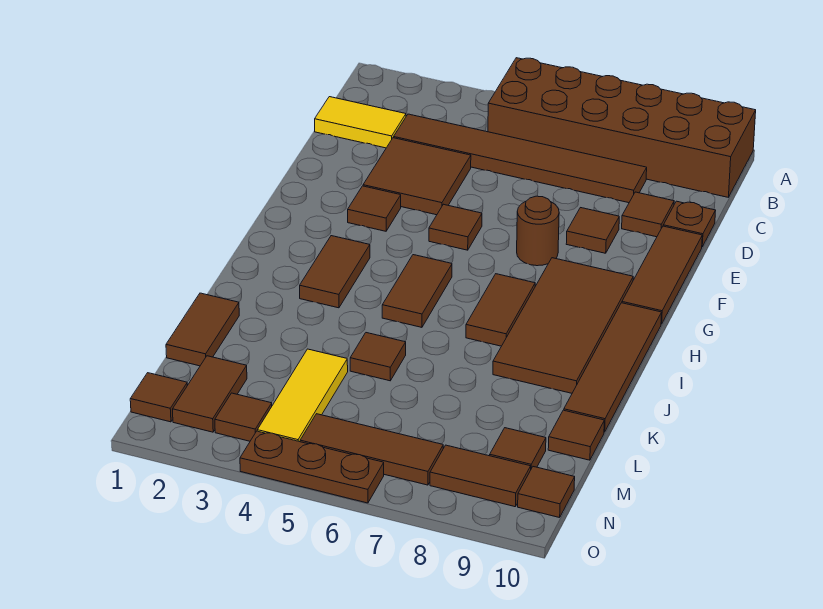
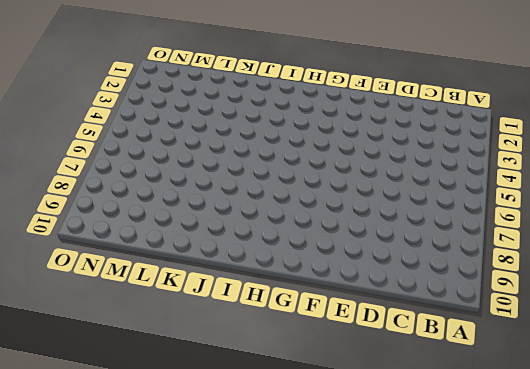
none -> brown brick A5:B10 level 1
none -> yellow tile C1:C2 level 1
none -> brown tile C3:C8 level 1

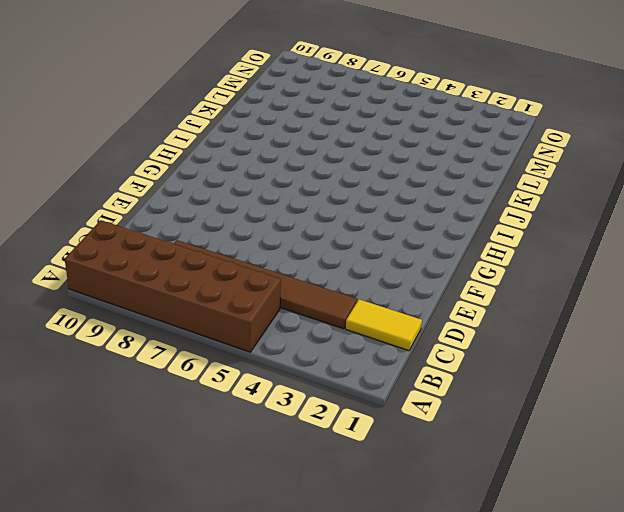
none -> brown tile D3:E4 level 1
none -> brown tile D9 level 1
none -> brown plate D10 level 1

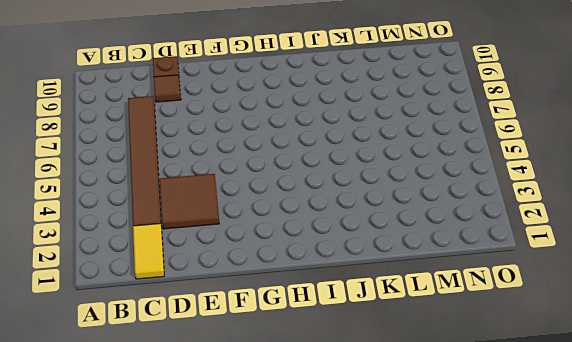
none -> brown brick A5:B10 level 1
none -> brown tile E8 level 1
none -> brown tile E10:G10 level 1

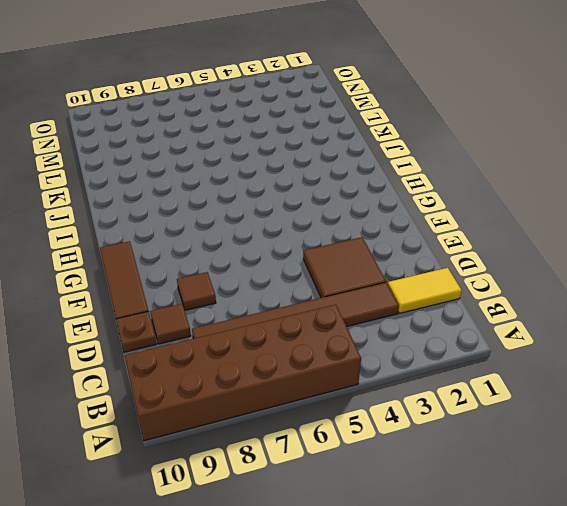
none -> brown tile F3 level 1
none -> brown tile F5 level 1
none -> brown round brick F7 level 1

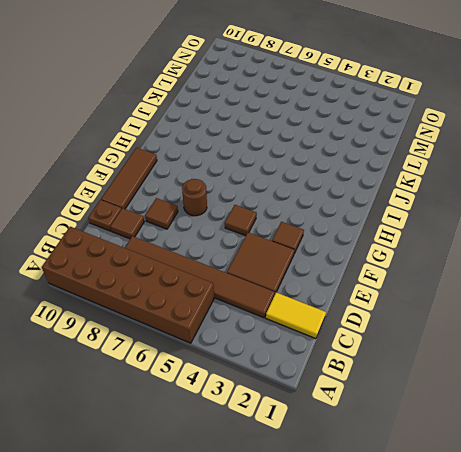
none -> brown tile G8:J9 level 1
none -> brown tile H3:I3 level 1
none -> brown tile H5:I5 level 1

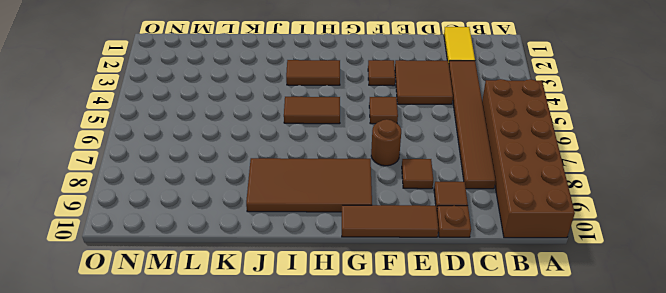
none -> brown tile H7:I7 level 1
none -> brown tile H10:K10 level 1
none -> brown tile K1:L1 level 1

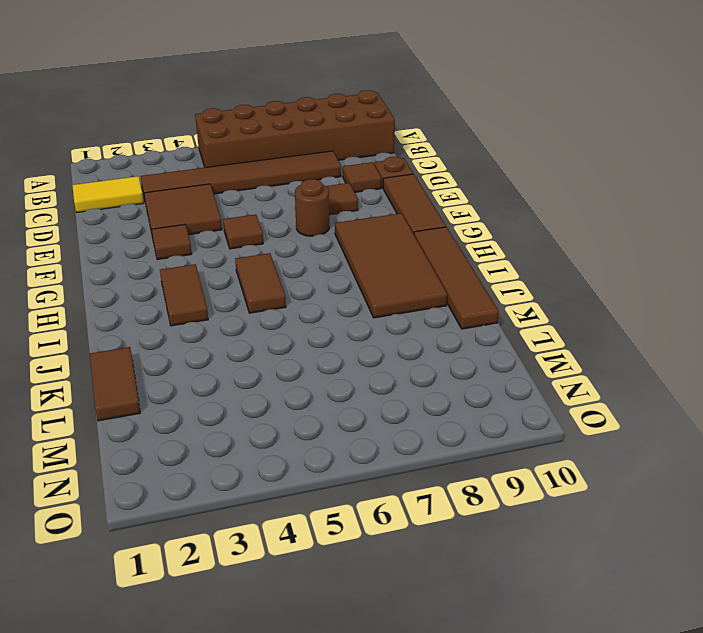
none -> brown tile H7:I7 level 1
none -> brown tile K5 level 1
none -> yellow tile L4:N4 level 1

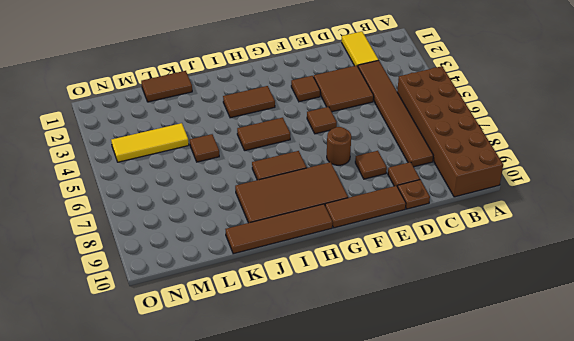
none -> brown tile L10 level 1
none -> brown tile M2:N2 level 1
none -> brown tile M9 level 1

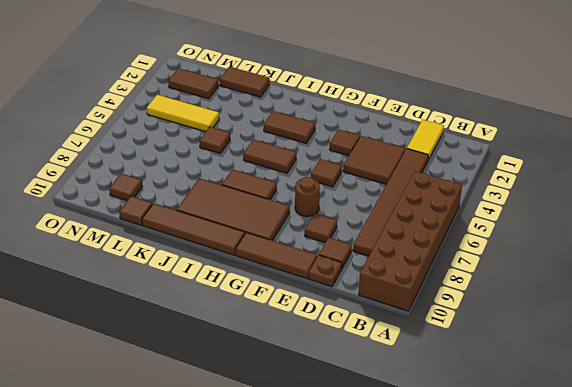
none -> brown tile N1 level 1
none -> brown tile N3 level 1
none -> brown tile N5:N7 level 1

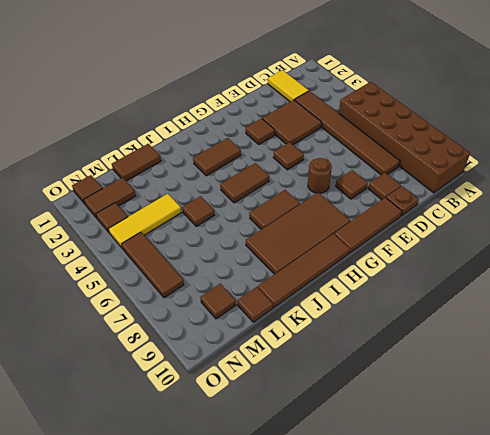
none -> brown tile N8:N9 level 1
none -> brown tile N10 level 1
none -> brown plate O4:O6 level 1

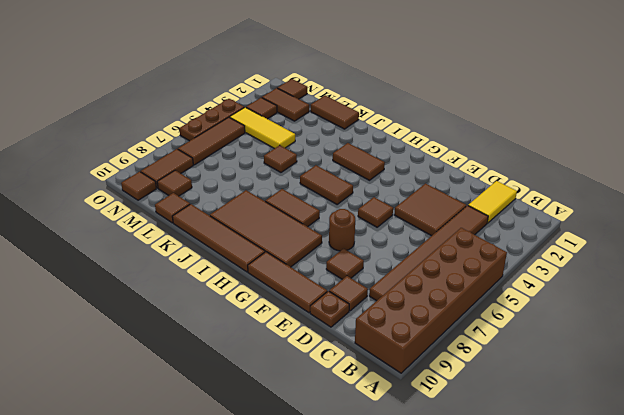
none -> brown tile F3 level 1

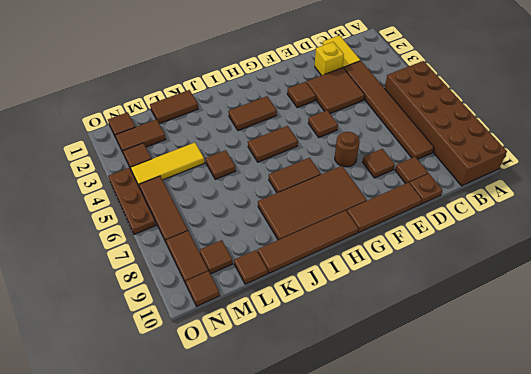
yellow brick D2 level 1 -> none

